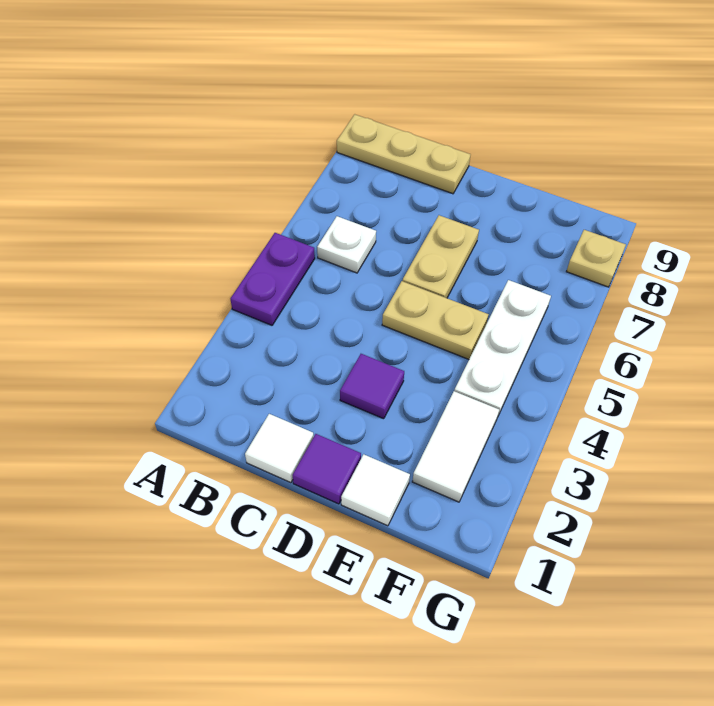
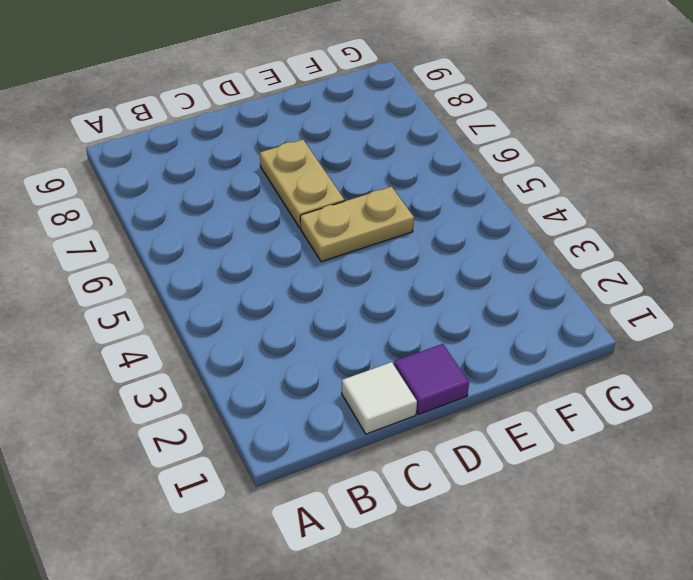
none -> purple plate A4:A5 level 1
none -> tan plate A9:C9 level 1
none -> white plate B6 level 1

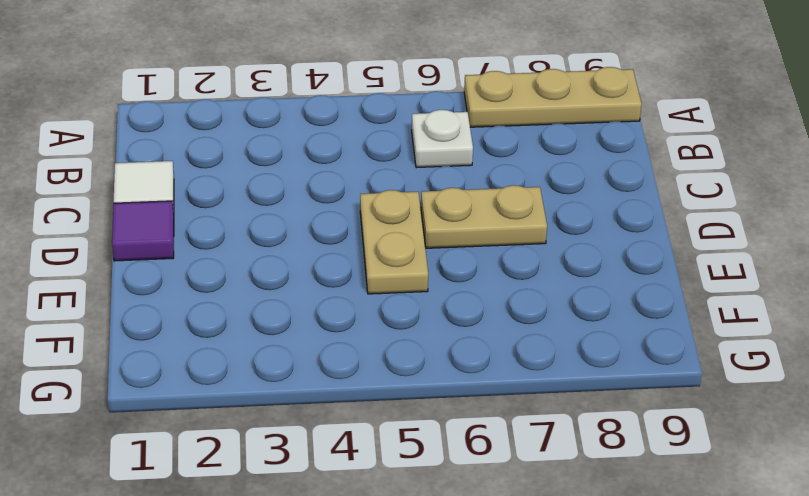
tan plate A7:A9 level 1 -> tan plate A9:C9 level 1
none -> purple plate A4:A5 level 1
none -> purple tile D3 level 1
none -> white tile E1 level 1

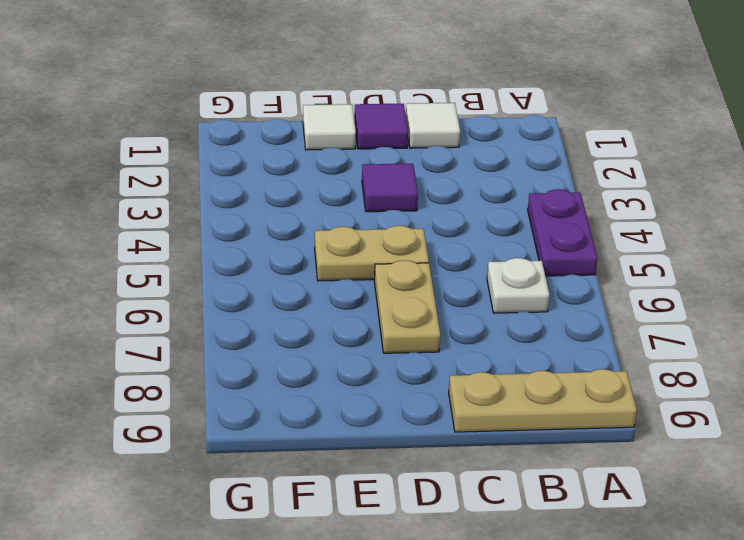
none -> white tile F2:F3 level 1
none -> white plate F4:F6 level 1
none -> tan plate G8 level 1

